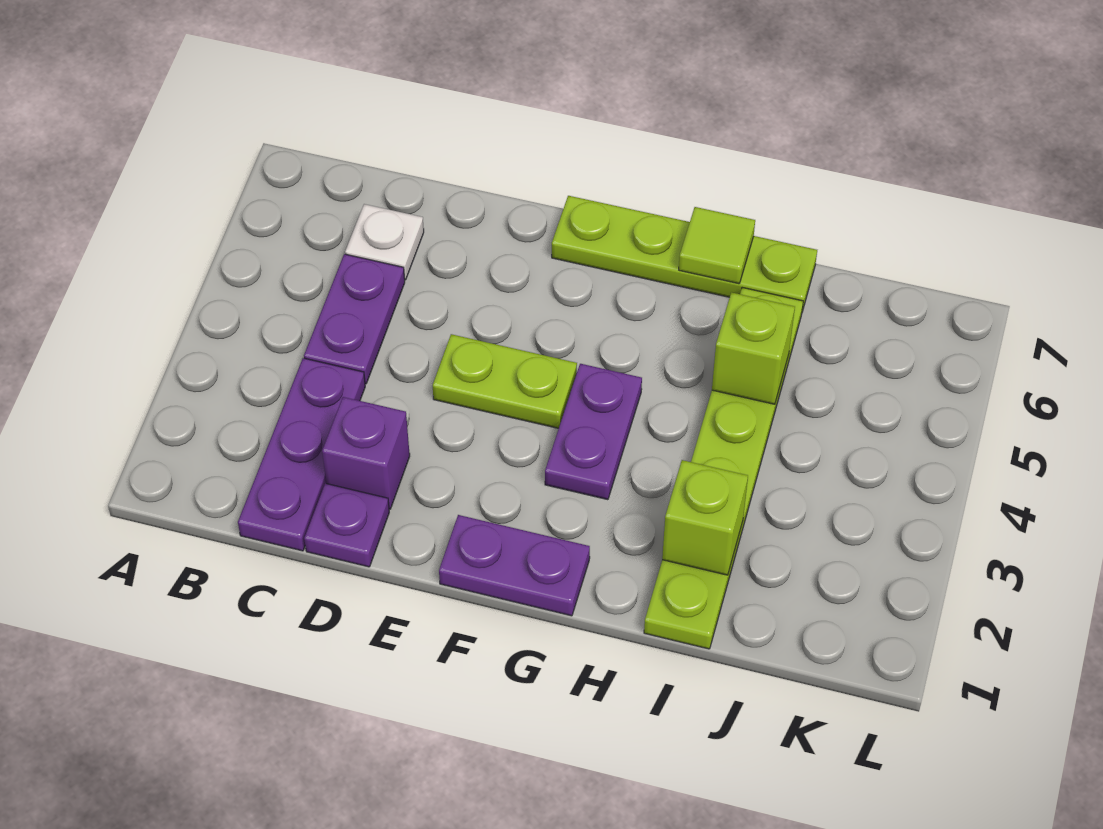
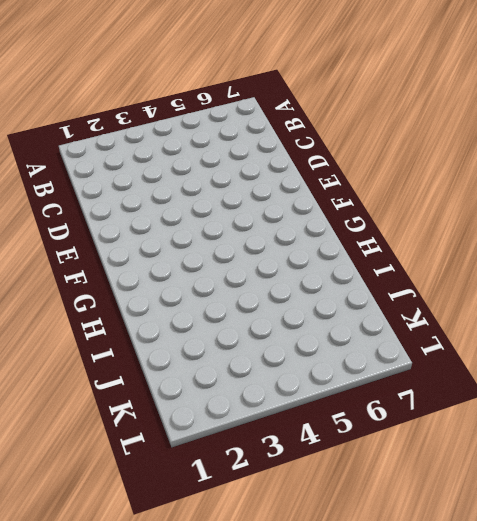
none -> purple plate C1:C3 level 1
none -> purple plate C4:C5 level 1
none -> white plate C6 level 1

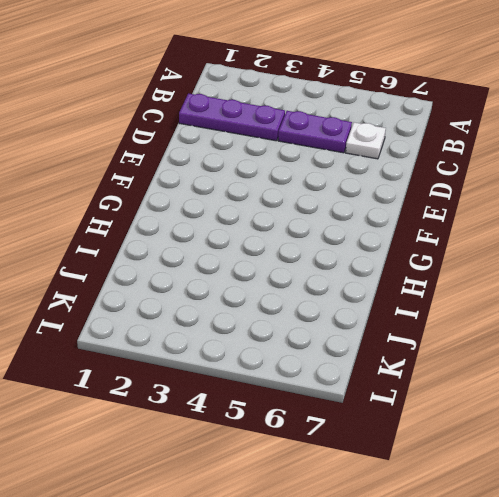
none -> purple plate D1 level 1
none -> purple brick D2 level 1
none -> lime plate E4:F4 level 1

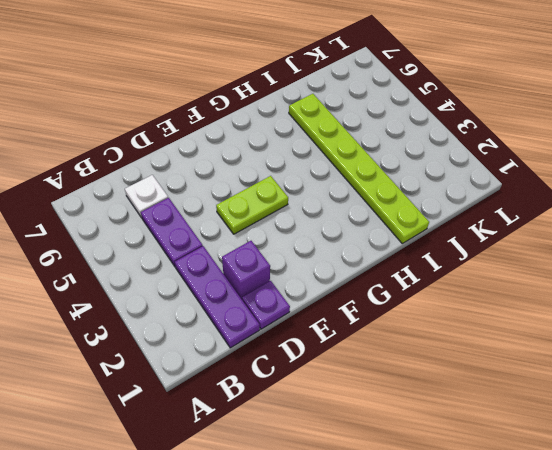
none -> purple plate F1:G1 level 1
none -> lime plate F7:I7 level 1
none -> purple plate G3:G4 level 1

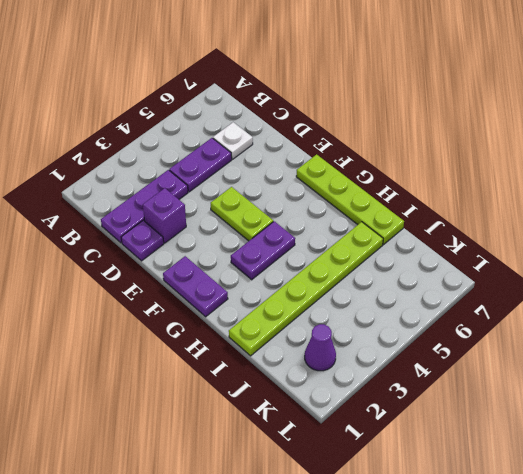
purple cone K2 level 1 -> none
none -> lime tile H7 level 2
none -> lime brick I2 level 2
none -> lime brick I5 level 2

